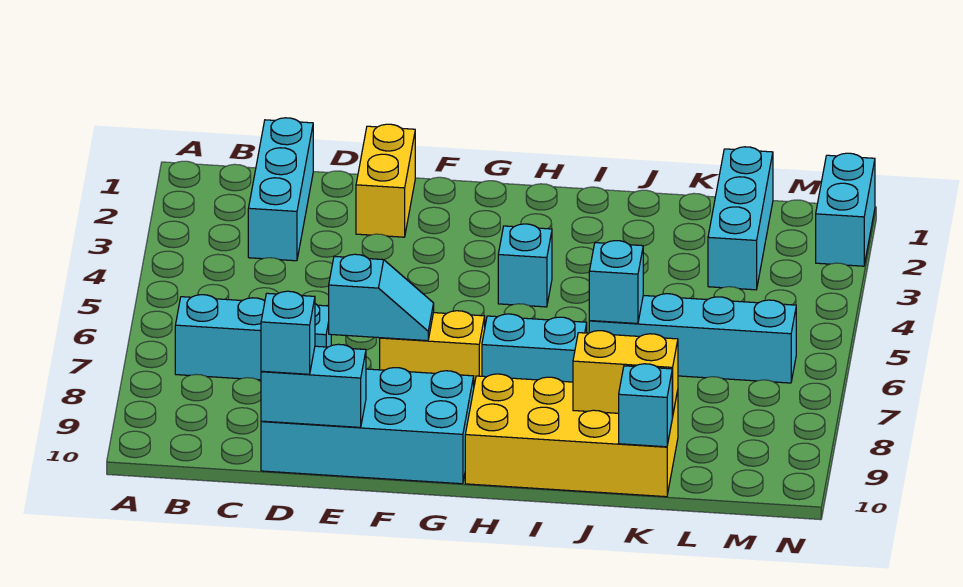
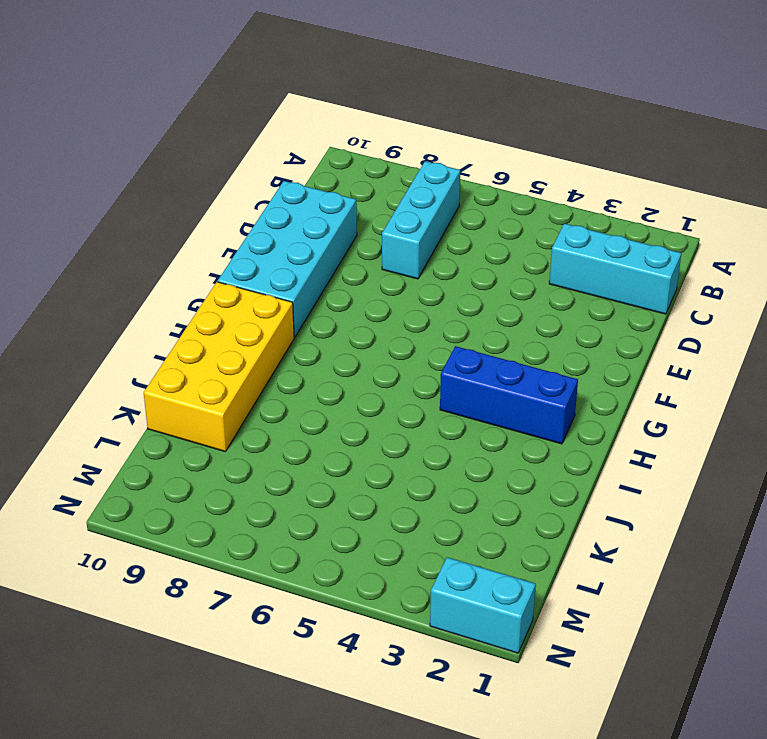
blue brick H2:H4 level 1 -> cyan brick H4 level 1
none -> yellow brick E1:E2 level 1
none -> yellow brick F7:G7 level 1
none -> cyan brick H7:I7 level 1

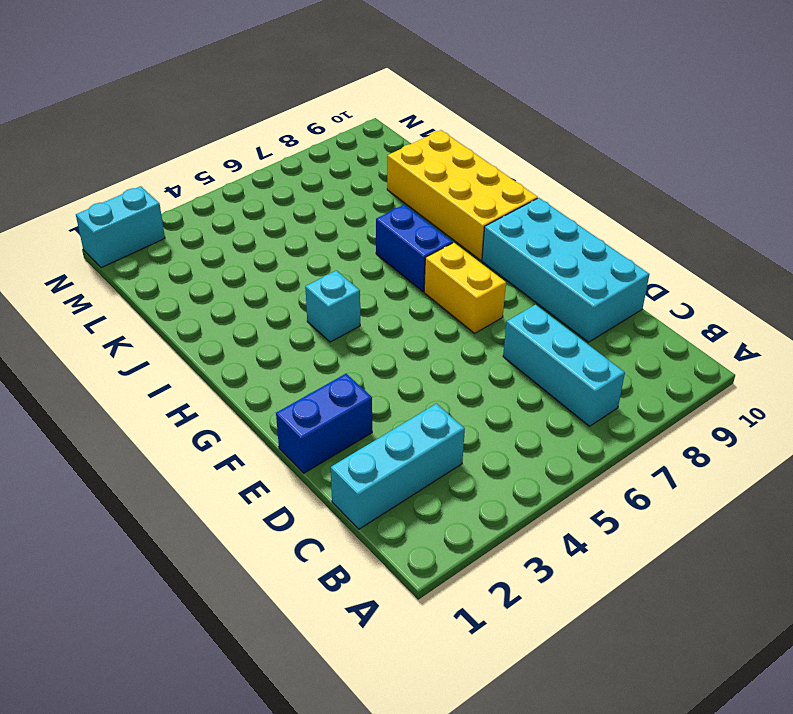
blue brick E1:E2 level 1 -> yellow brick E1:E2 level 1
blue brick H7:I7 level 1 -> cyan brick H7:I7 level 1
none -> cyan brick J6:M6 level 1
none -> cyan brick L1:L3 level 1
none -> cyan brick D10:E10 level 2

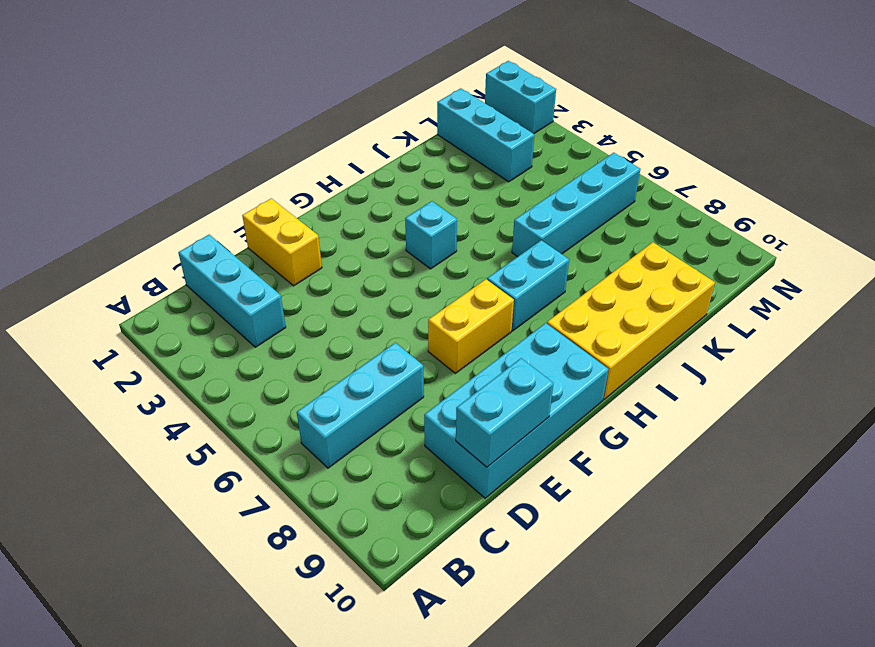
none -> cyan slope E7:F7 level 2 top E
none -> cyan brick J6 level 2
none -> yellow brick J9:K9 level 2

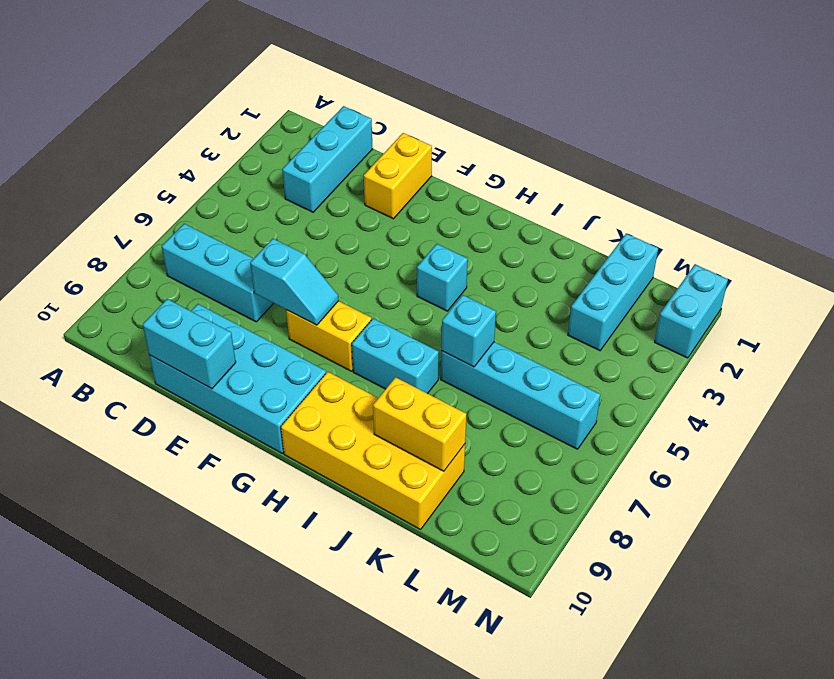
none -> cyan brick K10 level 2
none -> cyan brick D10 level 3

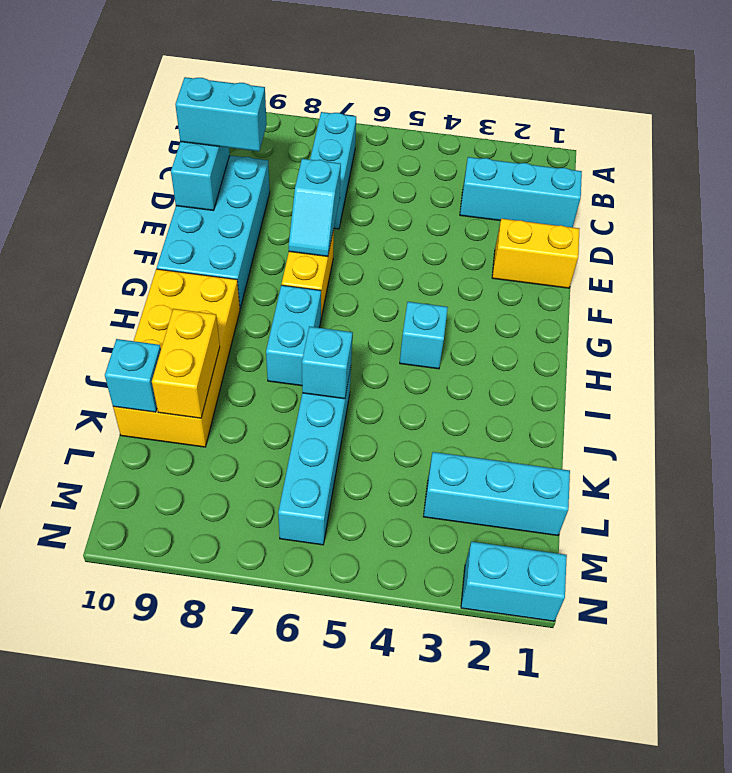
cyan brick D9:D10 level 3 -> cyan brick D10 level 3

